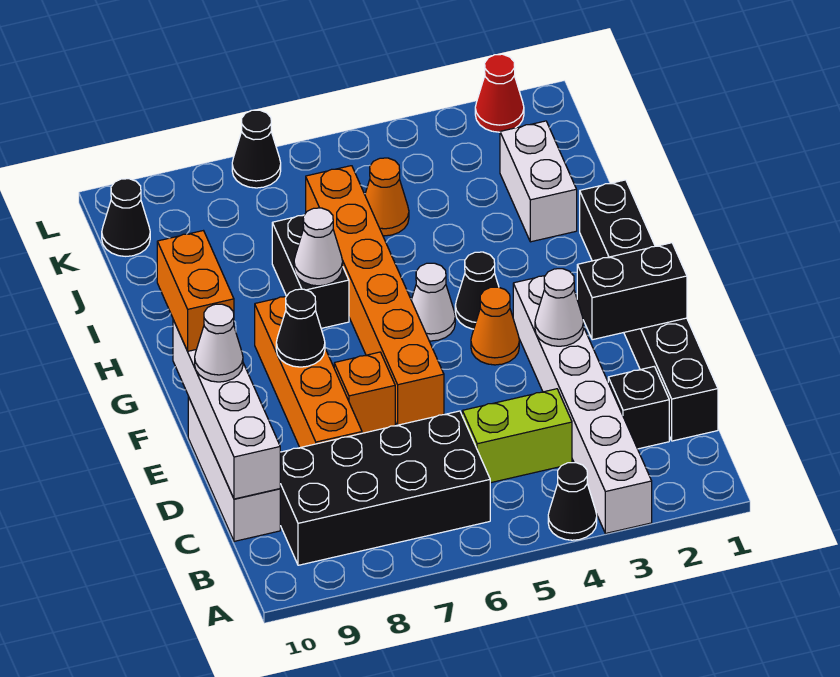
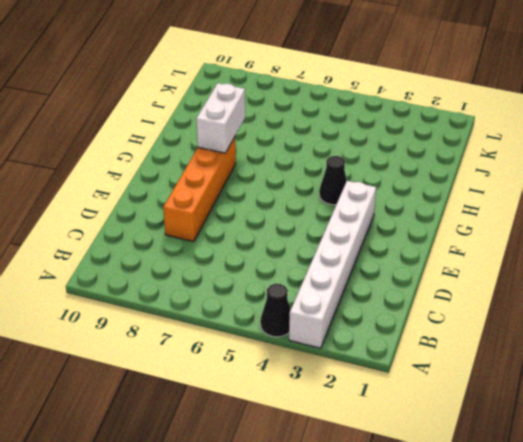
white brick G8:H8 level 2 -> white brick I2:J2 level 1
none -> black brick B6:C9 level 1
none -> black brick C1:H1 level 1
none -> black brick C2 level 1

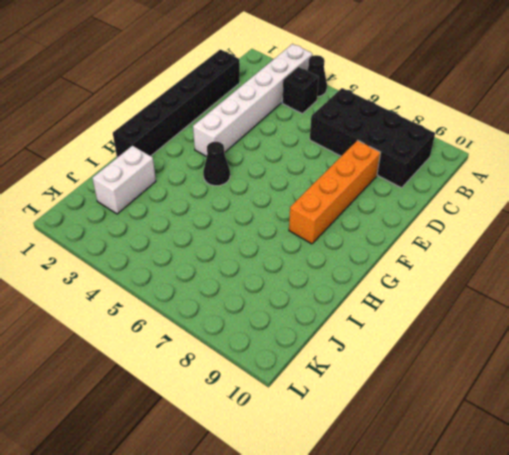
black brick B4 level 1 -> black brick C2 level 1
none -> lime brick C4:C5 level 1
none -> white brick C10:E10 level 1
none -> orange brick E6:J6 level 1

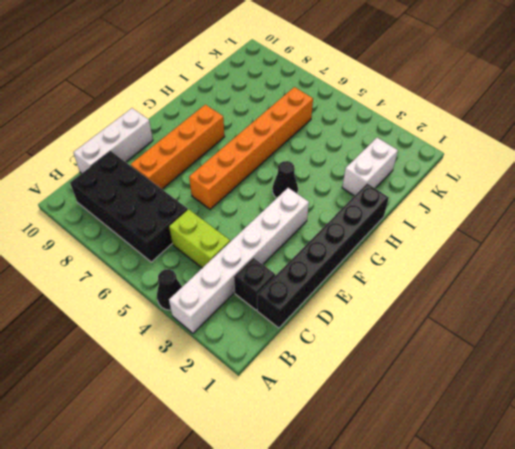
none -> orange brick E7 level 1
none -> orange cone F4 level 1
none -> white cone G5 level 1

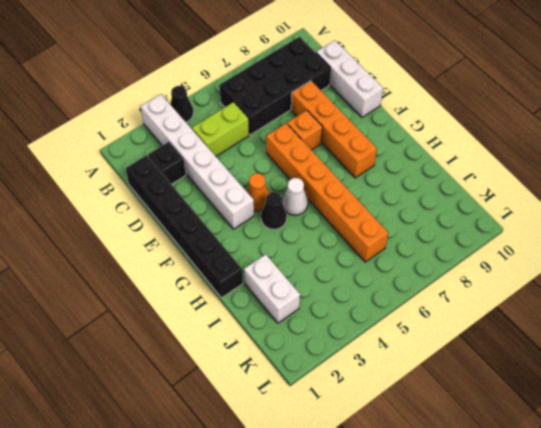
none -> black brick H7:I7 level 1
none -> orange cone J5 level 1
none -> black cone K10 level 1

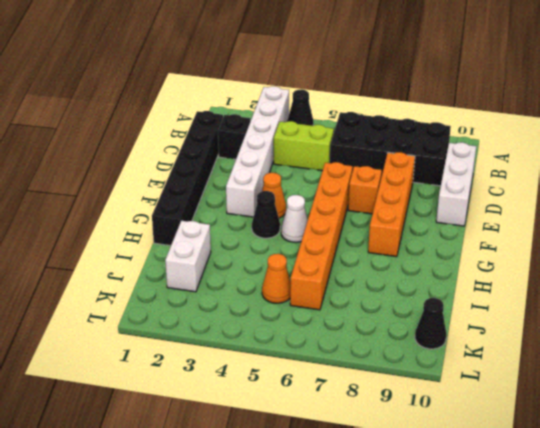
none -> black brick H7:I7 level 1
none -> red cone L2 level 1
none -> black cone L7 level 1

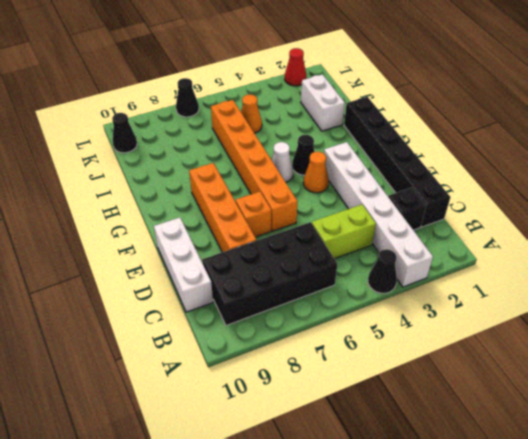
none -> black brick H7:I7 level 1
none -> white brick C10:F10 level 2
none -> black brick E1:E2 level 2

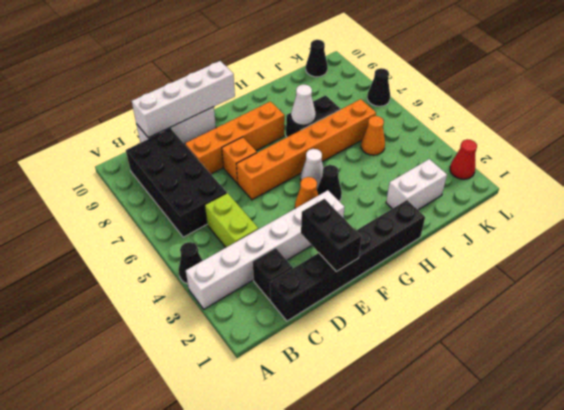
none -> white cone E3 level 2
none -> black cone F8 level 2
none -> white cone E10 level 3

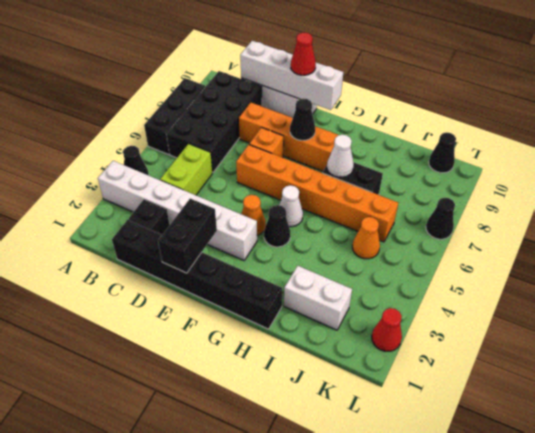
black brick A6:A8 level 1 -> none
red cone E10 level 3 -> white cone E10 level 3
none -> white cone E3 level 2
none -> orange brick F10:G10 level 3

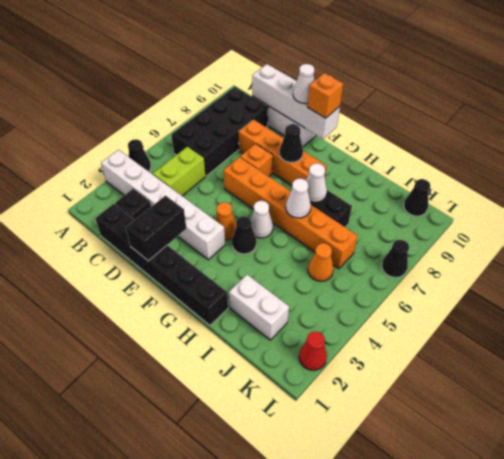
orange brick F10 level 3 -> orange brick F10:G10 level 3
white cone H6 level 2 -> white cone E3 level 2

